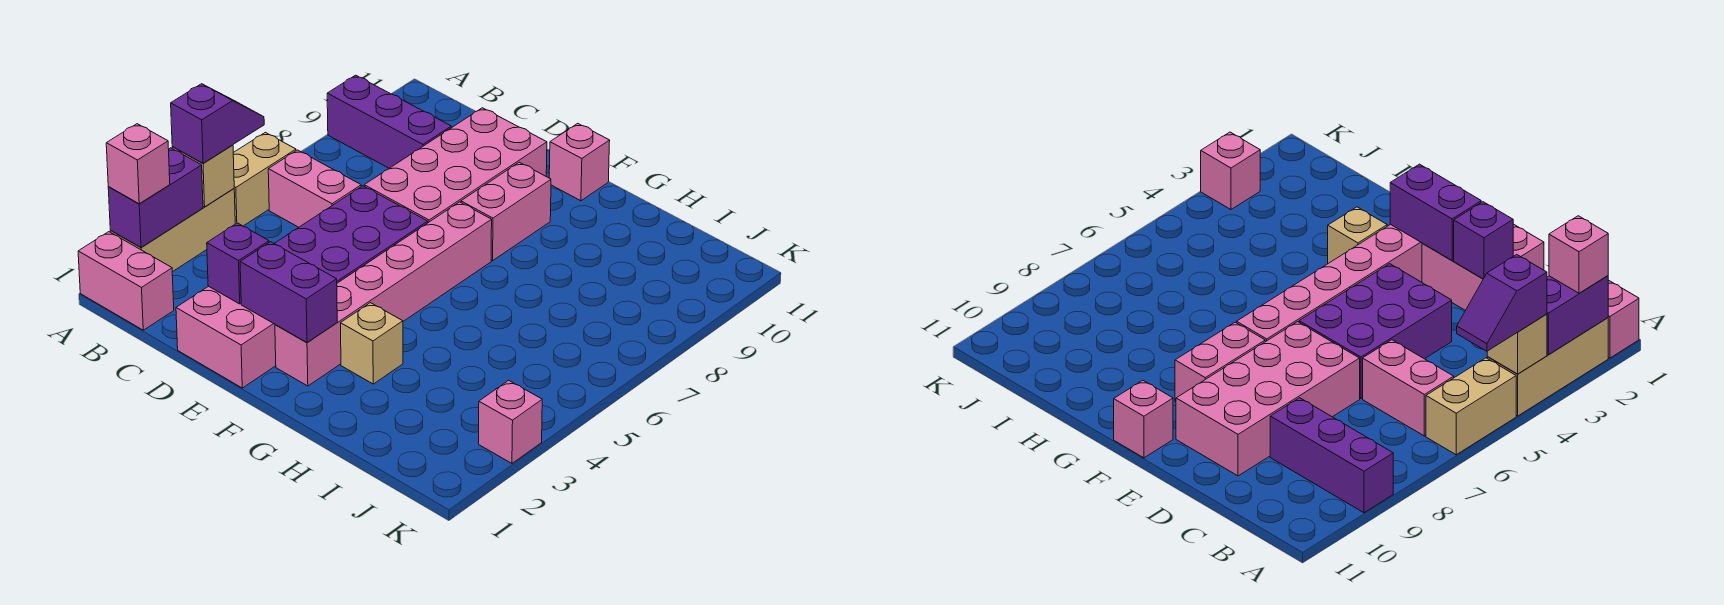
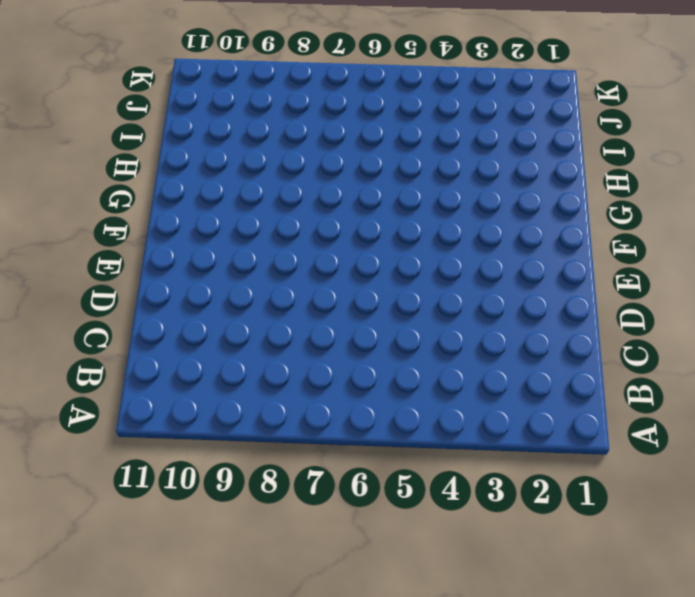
none -> pink brick A1:B1 level 1
none -> tan brick A2:A4 level 1
none -> tan brick A5:A6 level 1

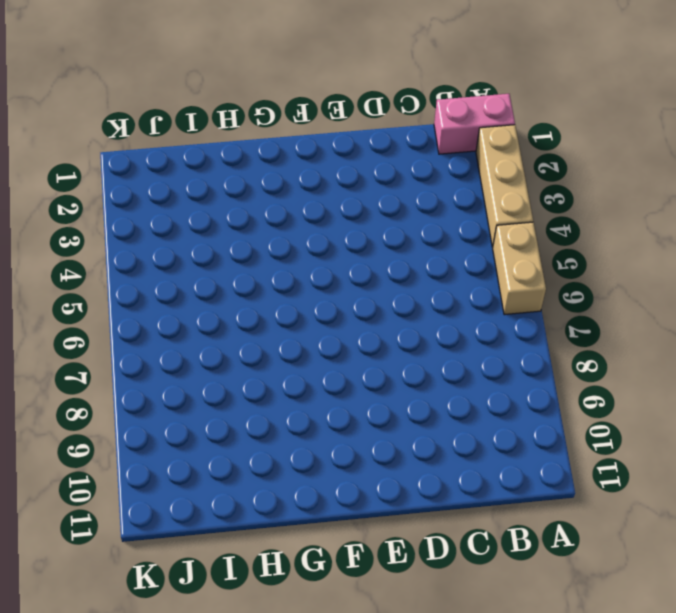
none -> purple brick A9:C9 level 1
none -> pink brick B6:C6 level 1
none -> pink brick D1:E2 level 1

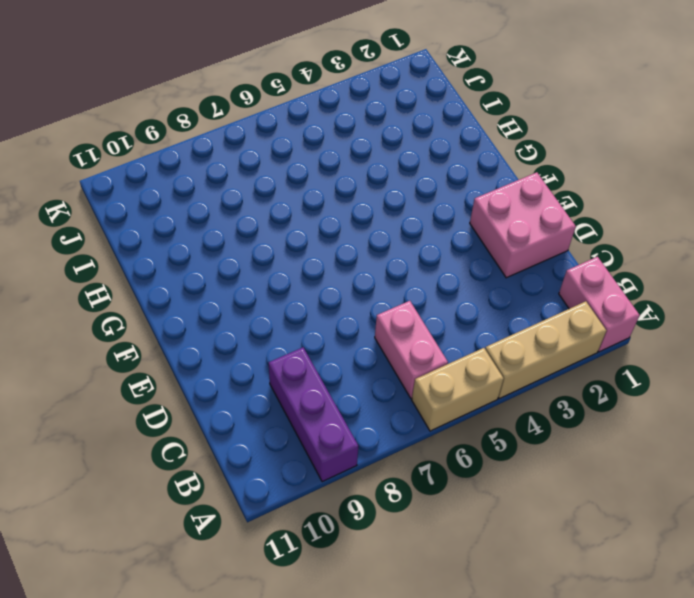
none -> purple brick D4:E6 level 1
none -> pink brick D7:E10 level 1
none -> pink brick F2:F7 level 1

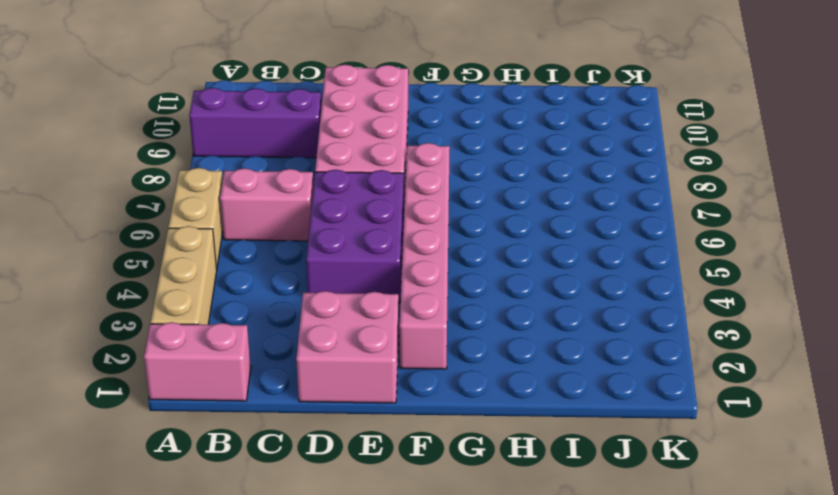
none -> pink brick F8:F9 level 1
none -> pink brick F11 level 1
none -> tan brick G3 level 1

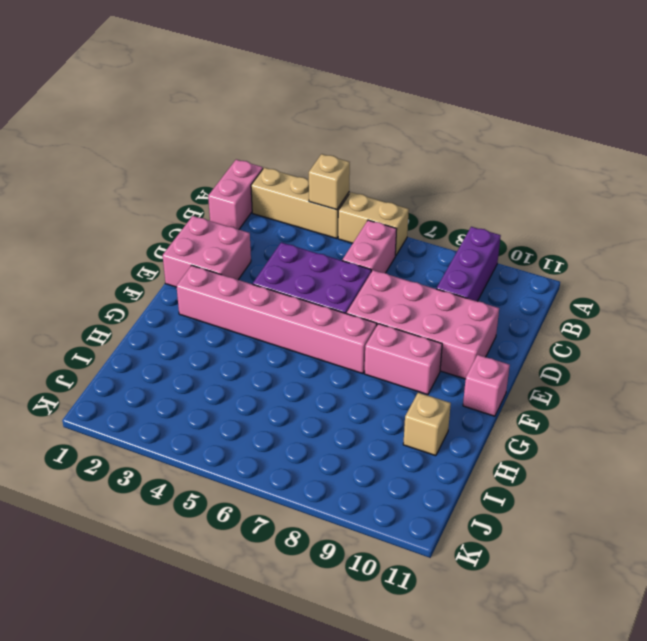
tan brick H10 level 1 -> tan brick G3 level 1
none -> pink brick K3 level 1
none -> purple brick A2:A3 level 2
none -> purple brick D2 level 2

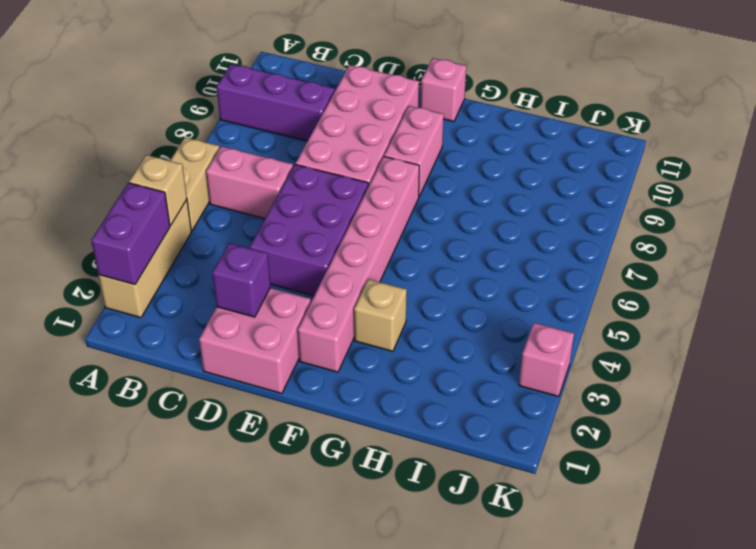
none -> pink brick A1:B1 level 1
none -> purple brick E2:F2 level 2
none -> pink brick A2 level 3

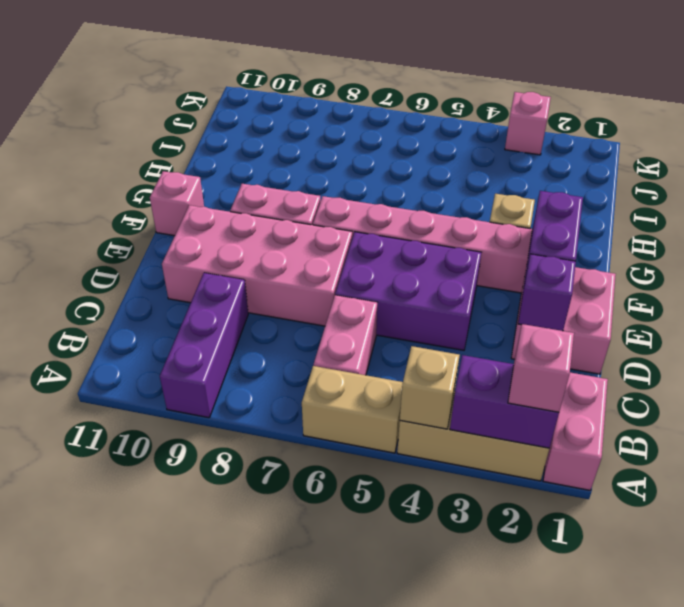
none -> purple slope A4:A5 level 3 top 4

